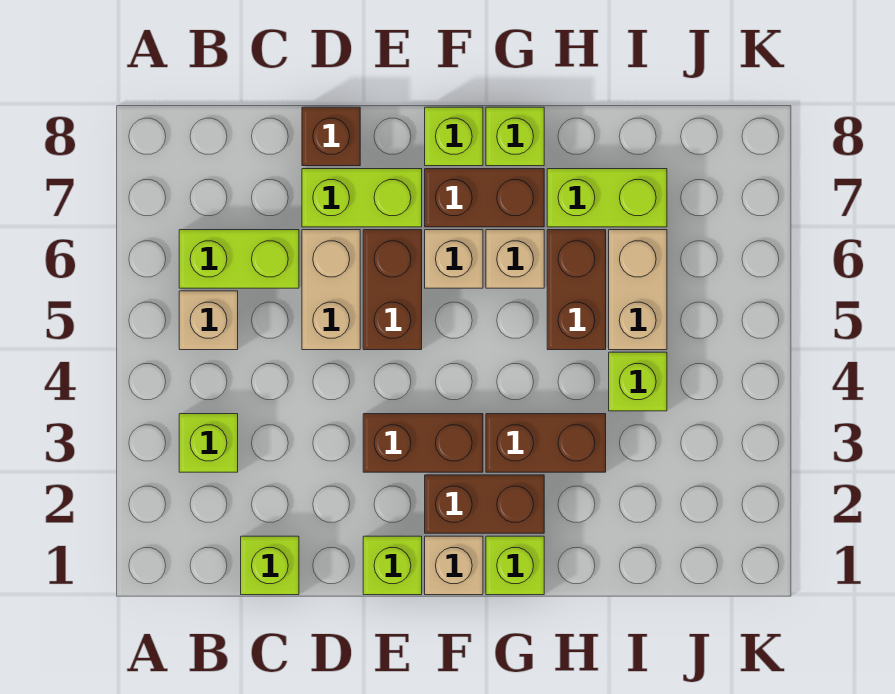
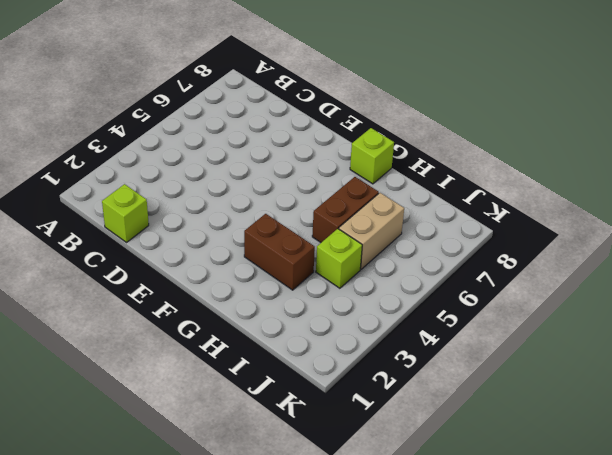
none -> lime brick B3 level 1
none -> tan brick B5 level 1
none -> lime brick B6:C6 level 1

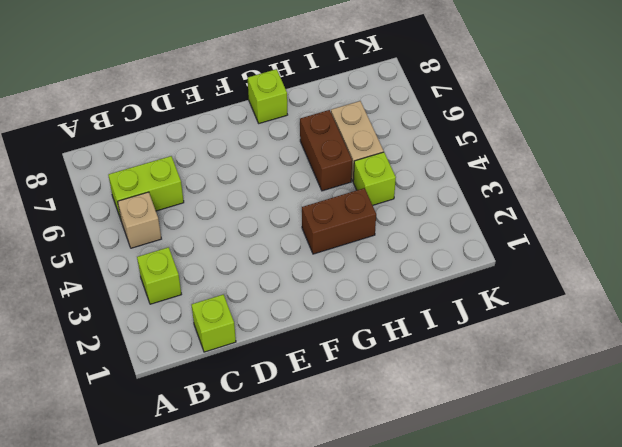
none -> tan brick D5:D6 level 1
none -> lime brick D7:E7 level 1
none -> brown brick D8 level 1

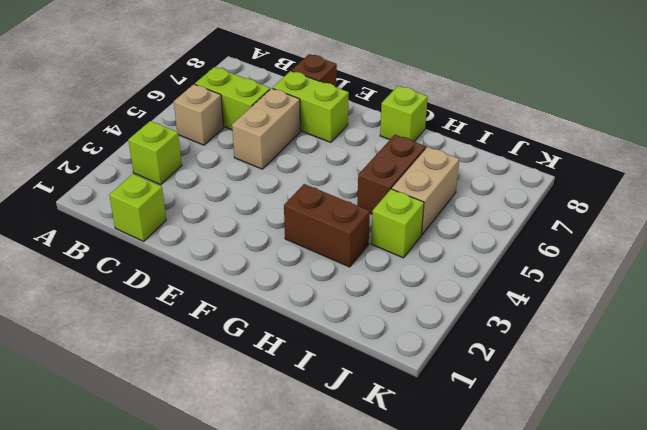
none -> lime brick E1 level 1
none -> brown brick E3:F3 level 1
none -> brown brick E5:E6 level 1

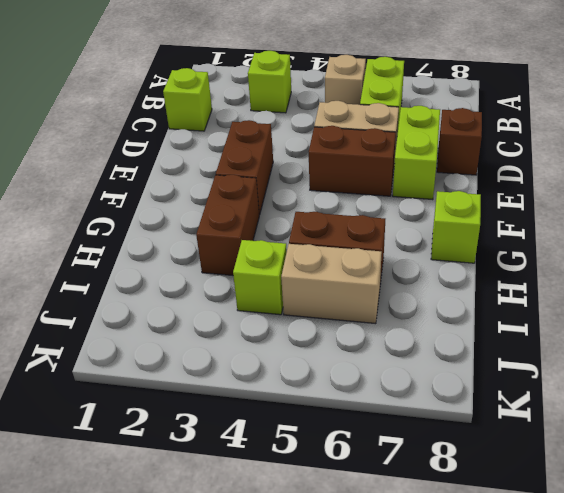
none -> lime brick E1 level 1
none -> tan brick F1 level 1
none -> brown brick F2:G2 level 1

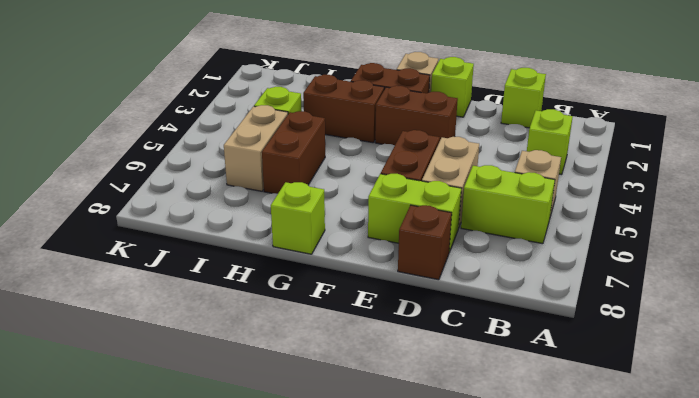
none -> tan brick F6 level 1
none -> brown brick F7:G7 level 1
none -> lime brick F8 level 1

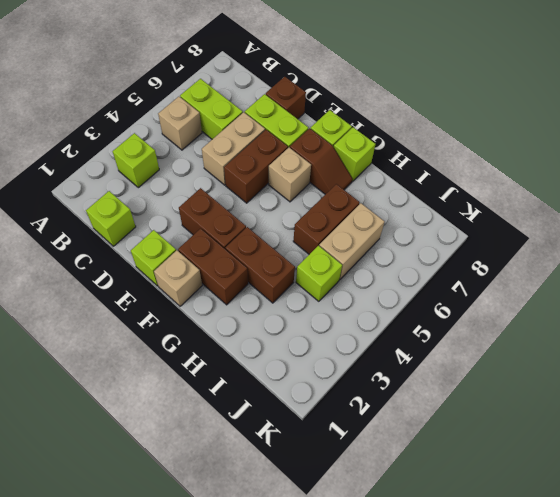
brown slope F7:G7 level 1 top F -> brown brick F7:G7 level 1
none -> lime brick G1 level 1
none -> tan brick G6 level 1
none -> lime brick H7:I7 level 1

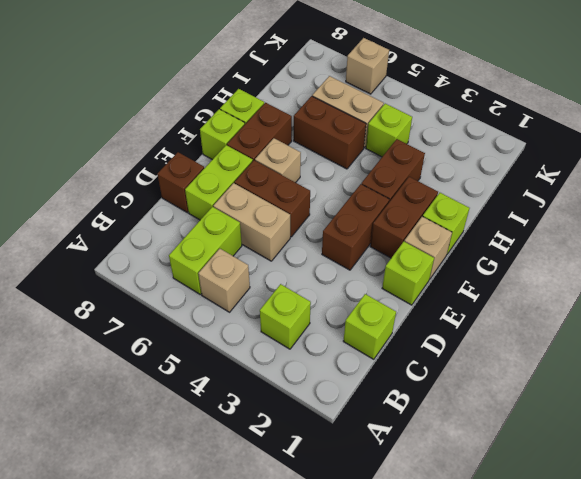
tan brick K6 level 1 -> tan brick G6 level 1
none -> lime brick H7:I7 level 1

